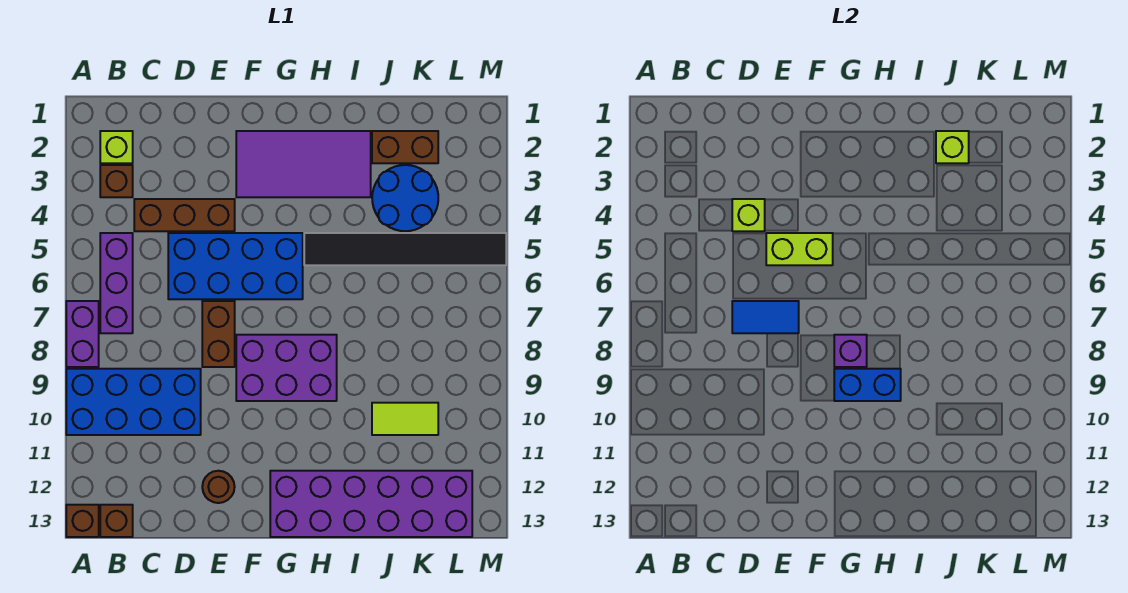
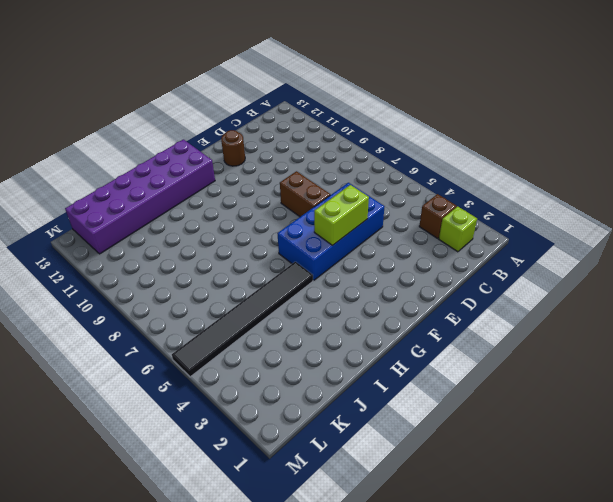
none -> purple brick A7:A8 level 1
none -> blue brick A9:D10 level 1
none -> brown brick A13 level 1

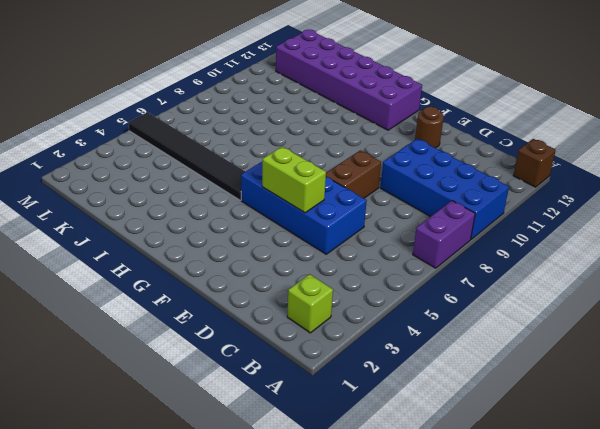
none -> brown brick B3 level 1
none -> purple brick B5:B7 level 1
none -> brown brick B13 level 1

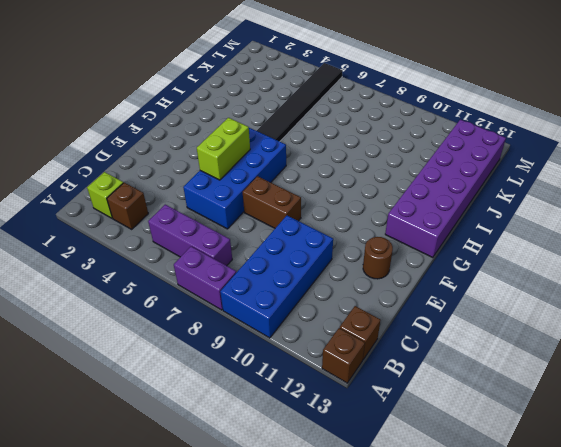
none -> brown brick C4:E4 level 1
none -> purple tile F2:I3 level 1
none -> purple brick F8:H9 level 1

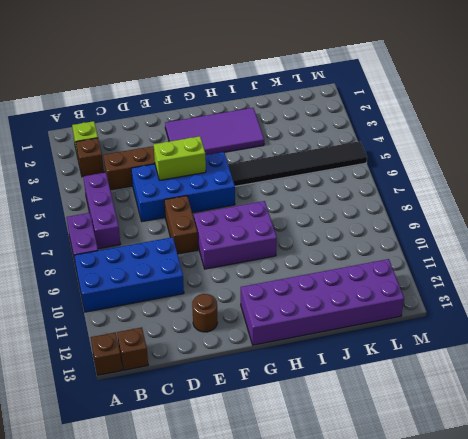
none -> brown brick J2:K2 level 1
none -> blue round brick J3:K4 level 1
none -> lime tile J10:K10 level 1

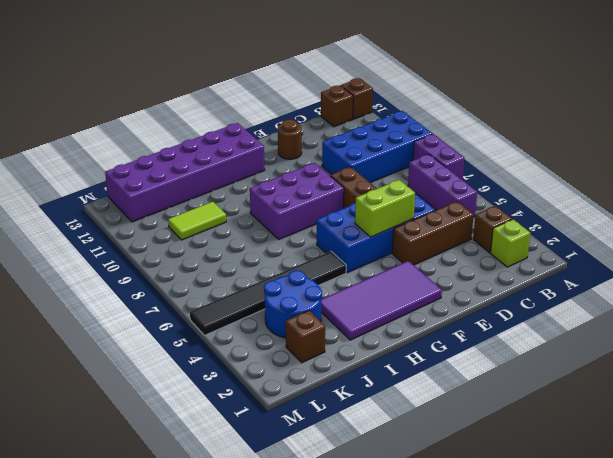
brown brick K2 level 1 -> brown brick J2:K2 level 1
none -> lime brick D4 level 2
none -> blue tile D7:E7 level 2
none -> purple brick G8 level 2

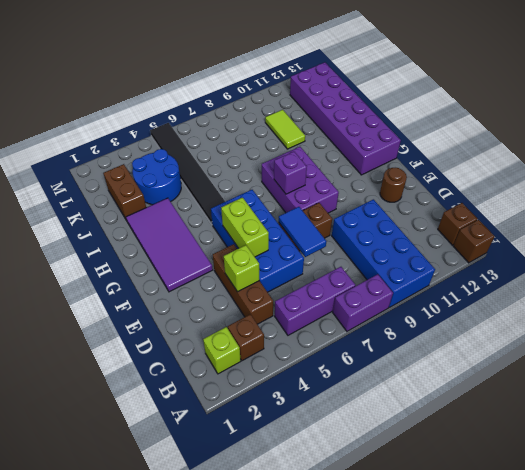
none -> blue brick G9:H9 level 2
none -> lime brick J2 level 2

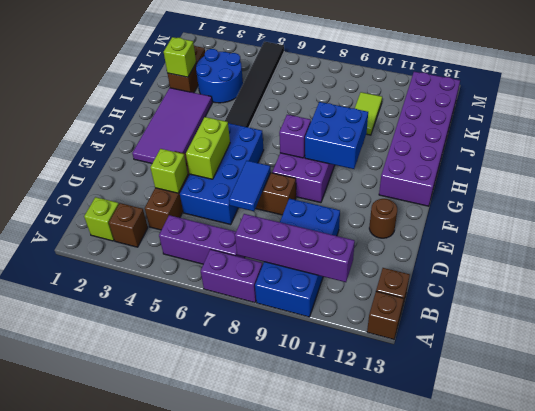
purple brick B8:B11 level 2 -> none
blue brick G9:H10 level 2 -> blue brick G9:H9 level 2

